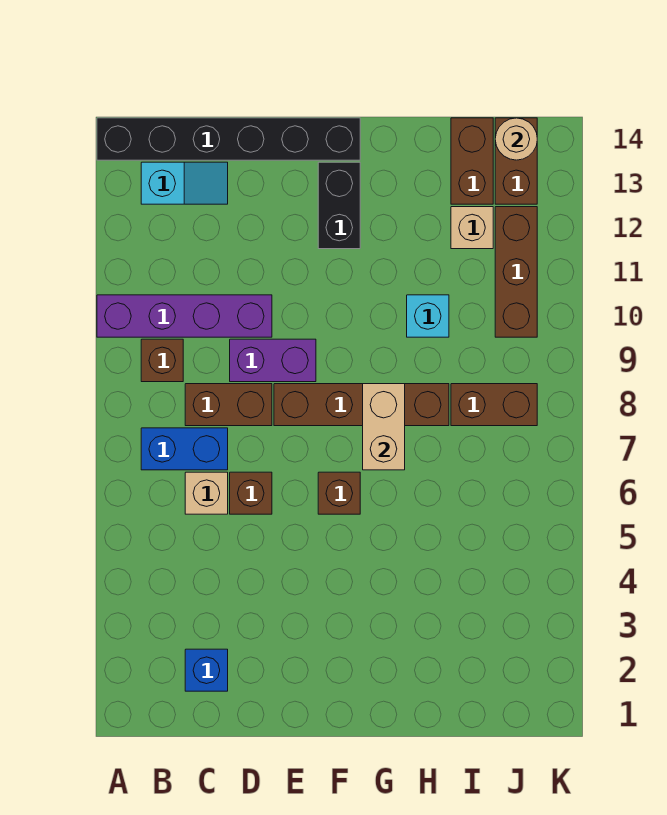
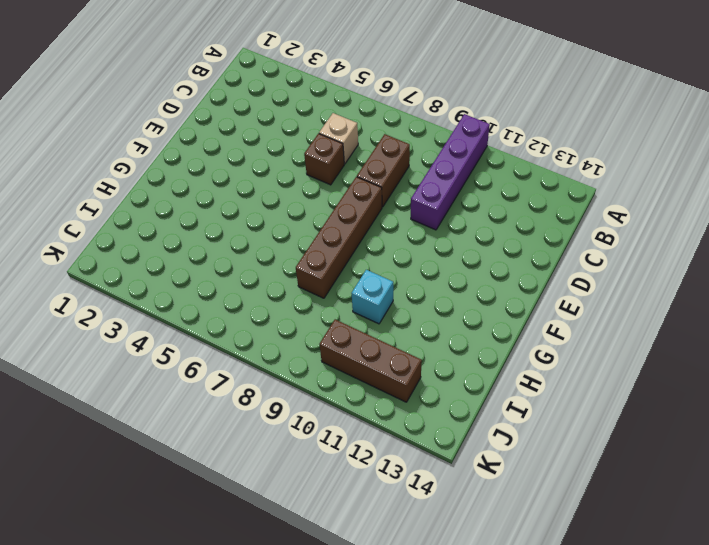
none -> black brick A14:F14 level 1
none -> blue brick B7:C7 level 1
none -> brown brick B9 level 1

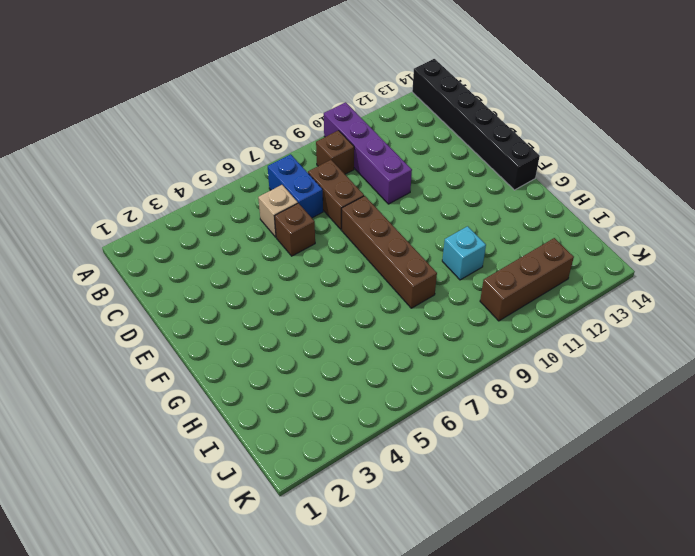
none -> cyan slope B13:C13 level 1 top B
none -> blue brick C2 level 1
none -> purple brick D9:E9 level 1

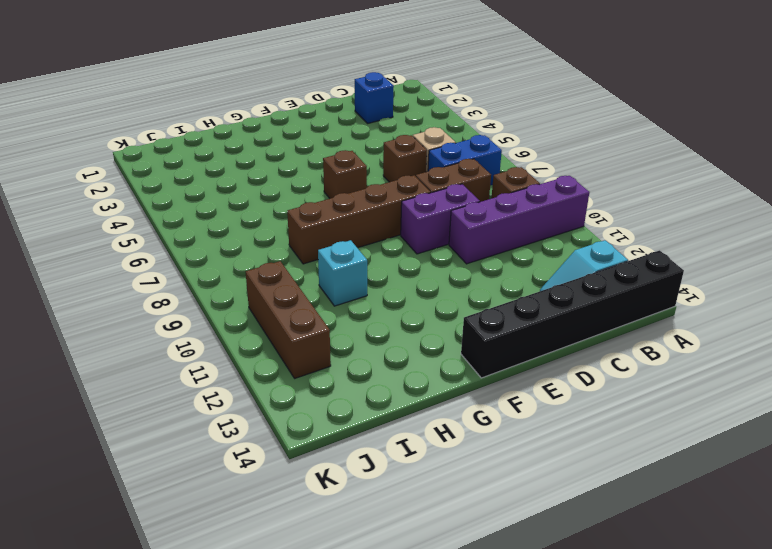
none -> black brick F12:F13 level 1
none -> brown brick I8:J8 level 1
none -> tan brick I12 level 1

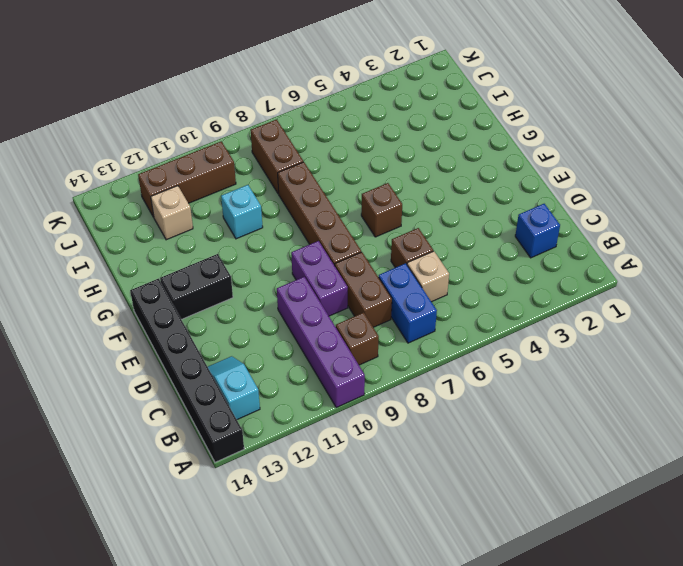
none -> brown brick I13:I14 level 1
none -> brown brick J13:J14 level 1
none -> tan brick G7:G8 level 2

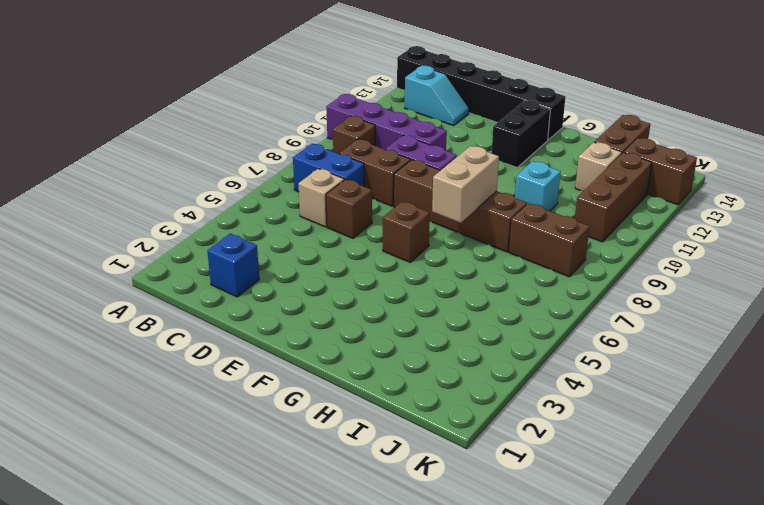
brown brick J13:K13 level 1 -> brown brick J13:J14 level 1
none -> tan round brick J14 level 2

